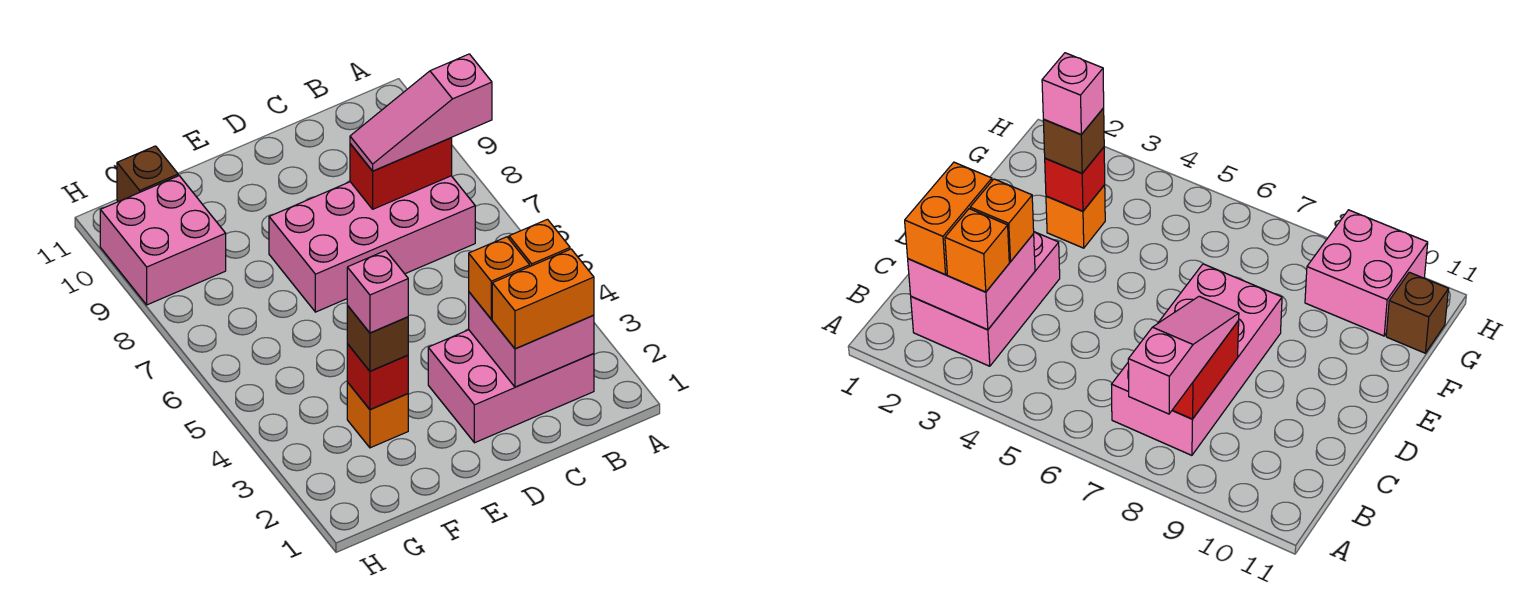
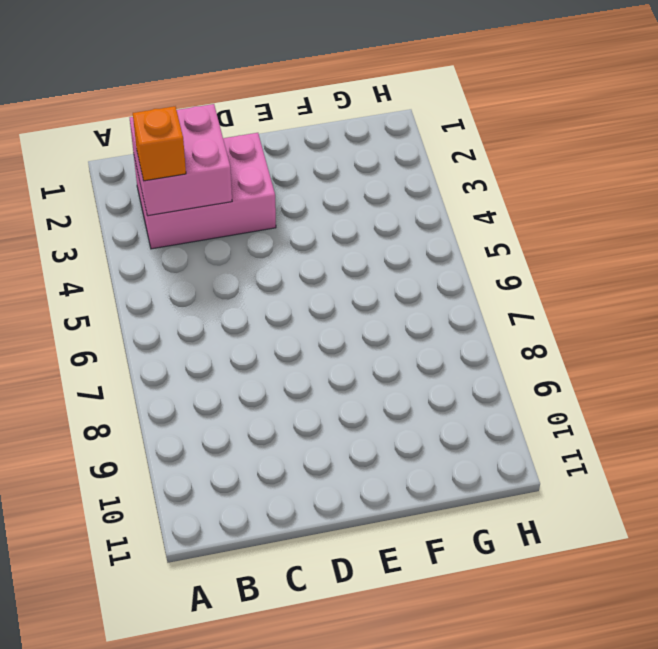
none -> pink brick B7:E8 level 1
none -> orange brick F3 level 1
none -> pink brick G9:H10 level 1

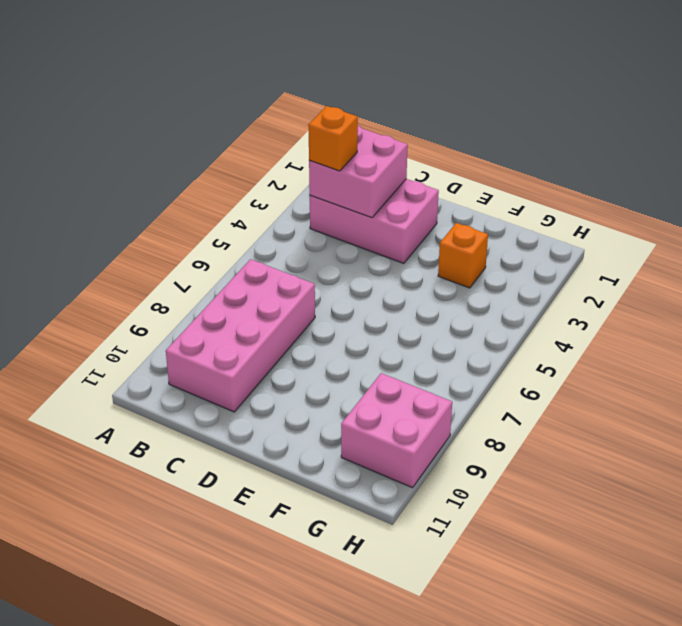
pink brick B7:C10 level 1 -> pink brick B7:E8 level 1
none -> brown brick G11 level 1
none -> red brick B8:C8 level 2
none -> red brick F3 level 2

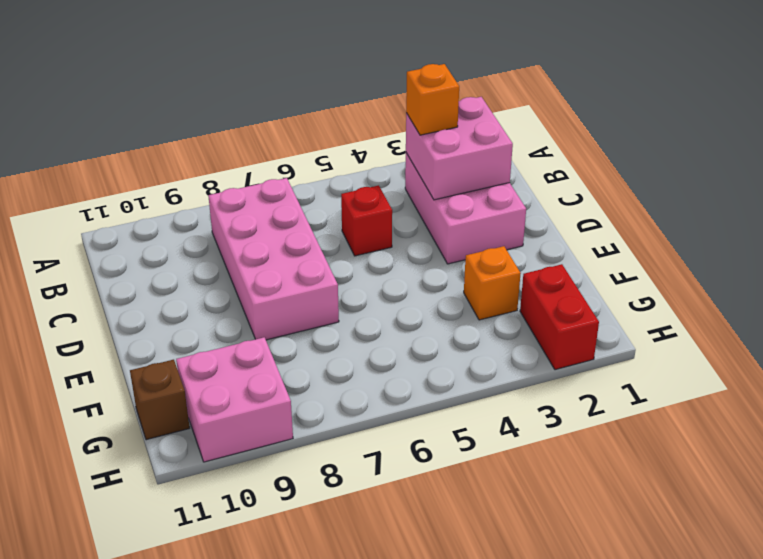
red brick C5 level 1 -> red brick F3 level 2
red brick G2:H2 level 1 -> red brick B8:C8 level 2
none -> pink slope A8:C8 level 3 top A
none -> orange brick B2:C2 level 3
none -> orange brick C3 level 3

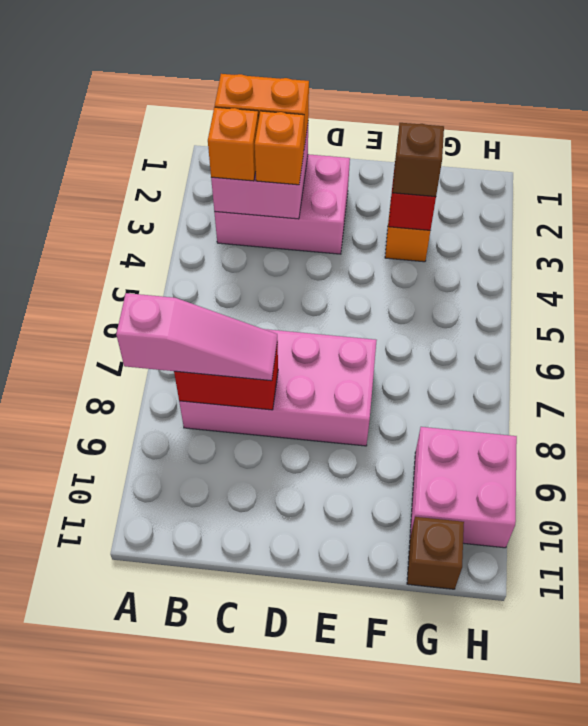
none -> pink brick F3 level 4

